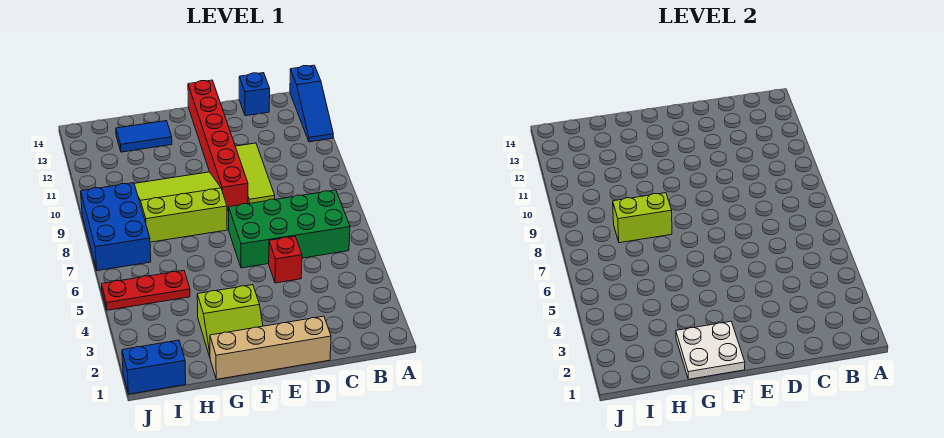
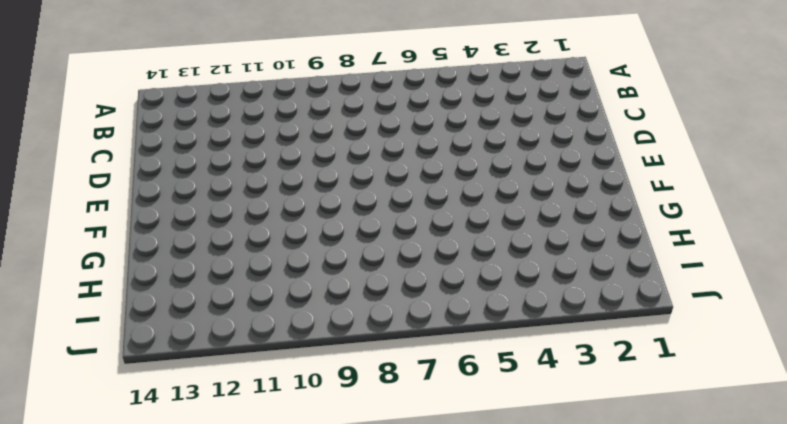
none -> blue slope A12:A14 level 1 top 14
none -> green brick B6:E7 level 1
none -> blue brick C14 level 1

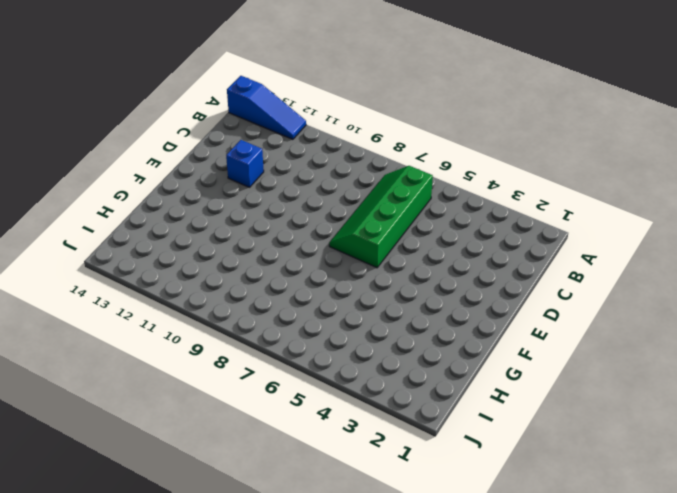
green slope B6:E7 level 1 top 6 -> green brick B6:E7 level 1
blue brick D12 level 1 -> blue brick C14 level 1
none -> tan brick D1:G1 level 1
none -> red brick D5 level 1
none -> lime tile D9:D11 level 1

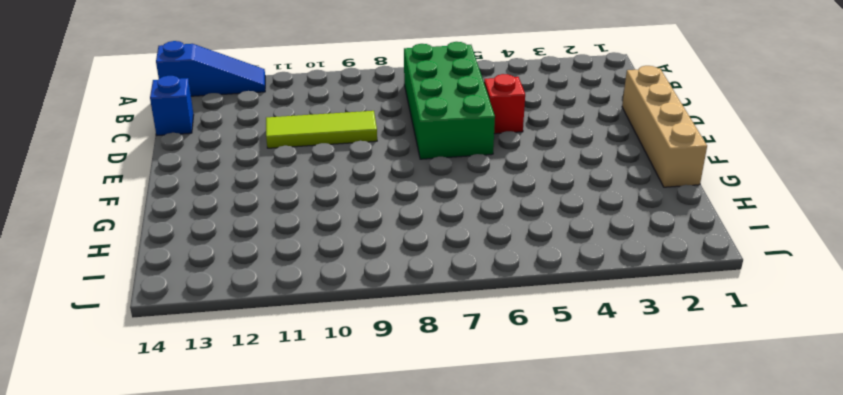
none -> red brick E9:E14 level 1
none -> lime slope F2:G3 level 1 top 3
none -> lime slope F8:H10 level 1 top 8

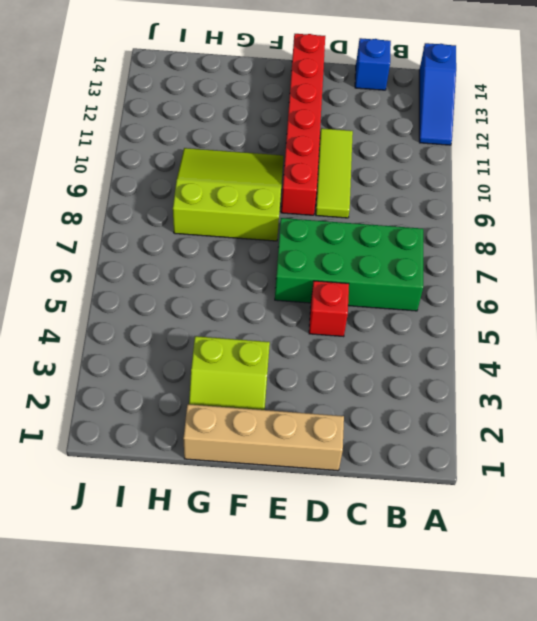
none -> blue tile G13:H13 level 1
none -> red plate H5:J5 level 1
none -> blue brick I1:J1 level 1

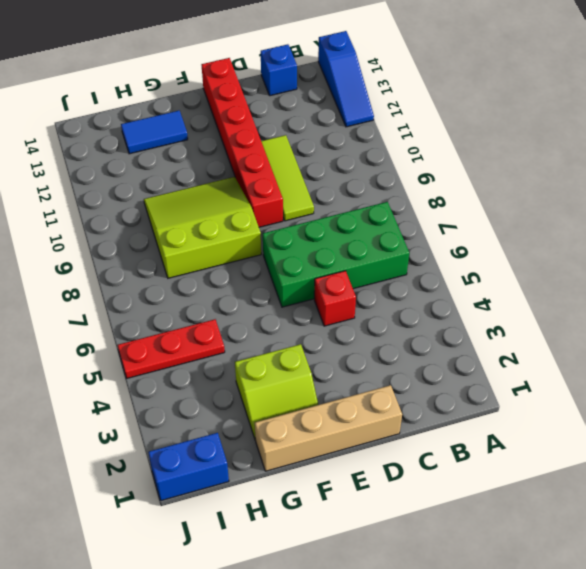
none -> blue brick I7:J9 level 1
none -> white plate F1:G2 level 2
none -> lime brick G8:H8 level 2

